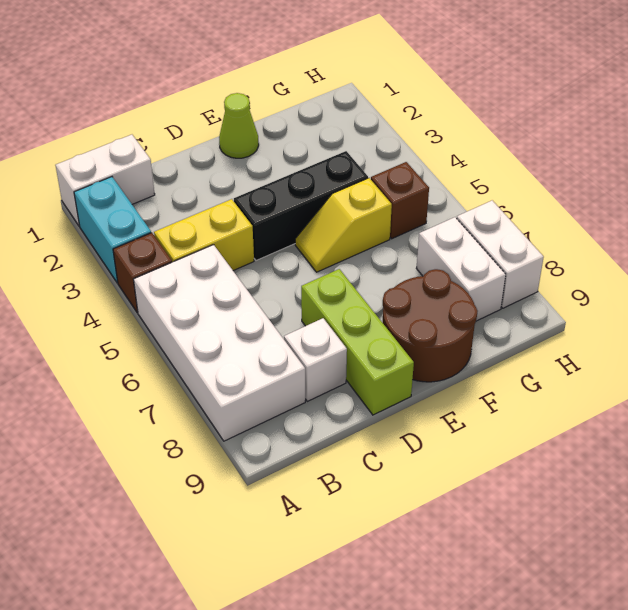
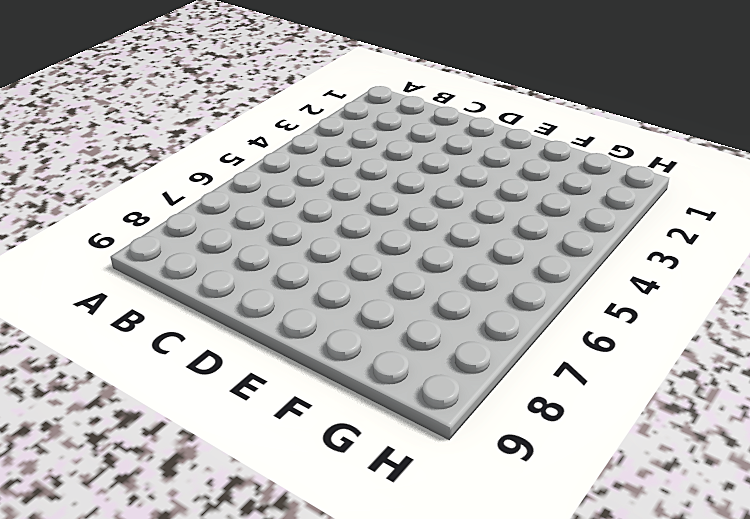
none -> white brick A1:B1 level 1
none -> cyan brick A2:A3 level 1
none -> brown brick A4 level 1

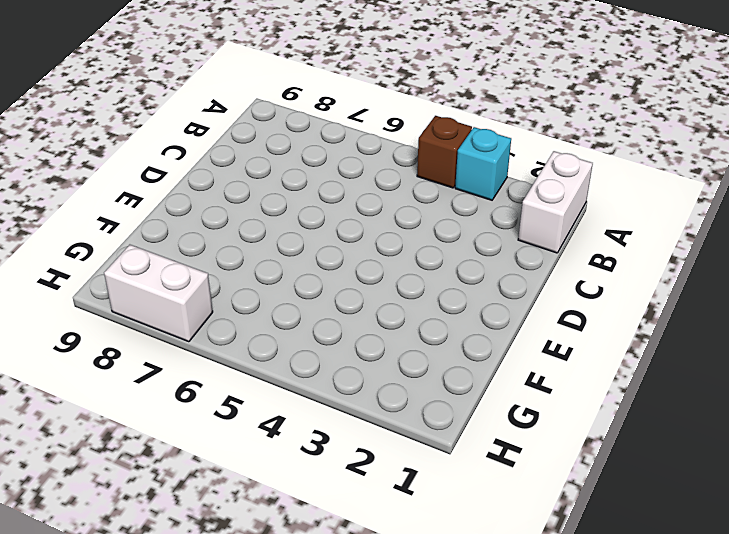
cyan brick A3 level 1 -> cyan brick A2:A3 level 1
none -> white brick A5:B8 level 1
none -> yellow brick B4:C4 level 1
none -> white brick C8 level 1

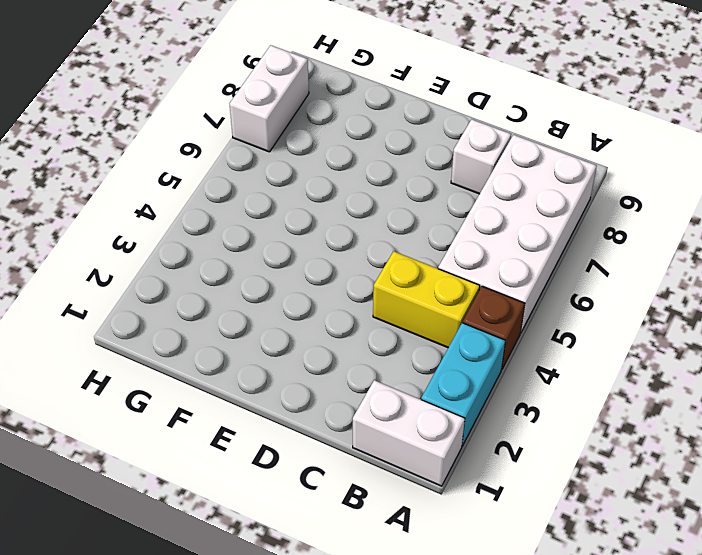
none -> black brick D4:F4 level 1
none -> lime brick D7:D9 level 1
none -> lime cone E1 level 1

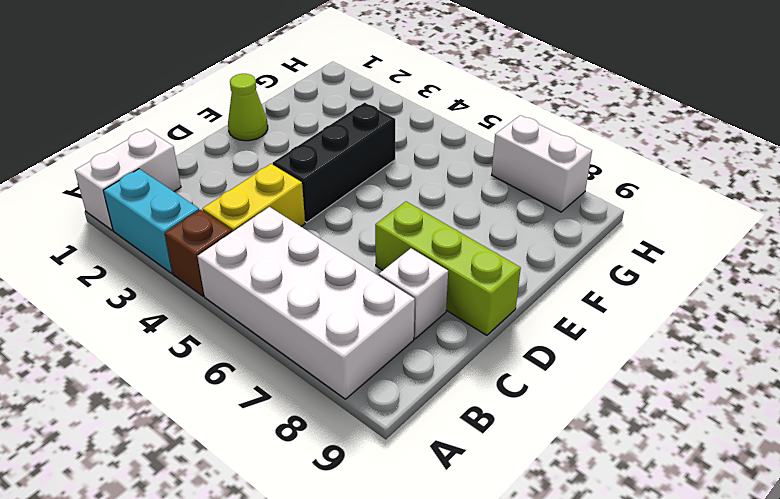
none -> yellow slope E5:F5 level 1 top F
none -> brown round brick E8:F9 level 1
none -> brown brick G5 level 1

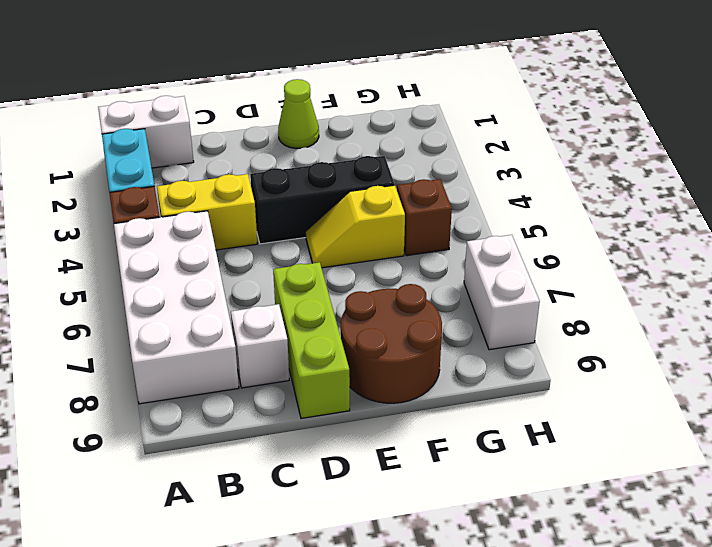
none -> white brick G7:G8 level 1

